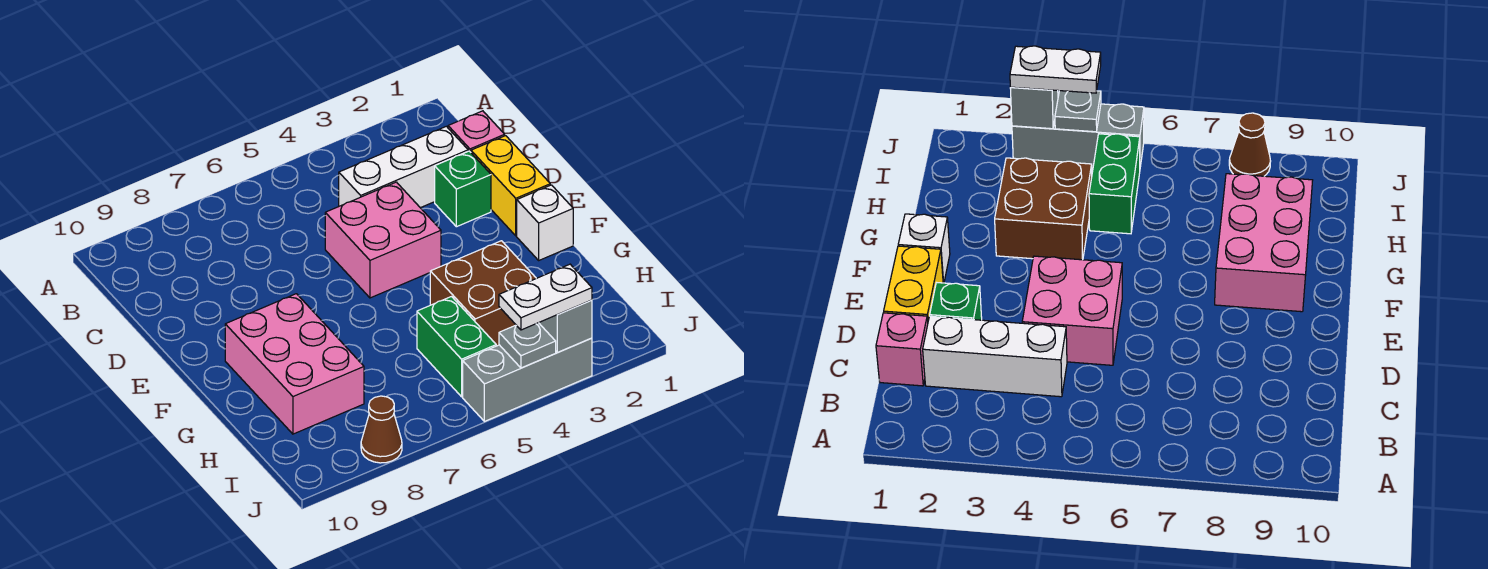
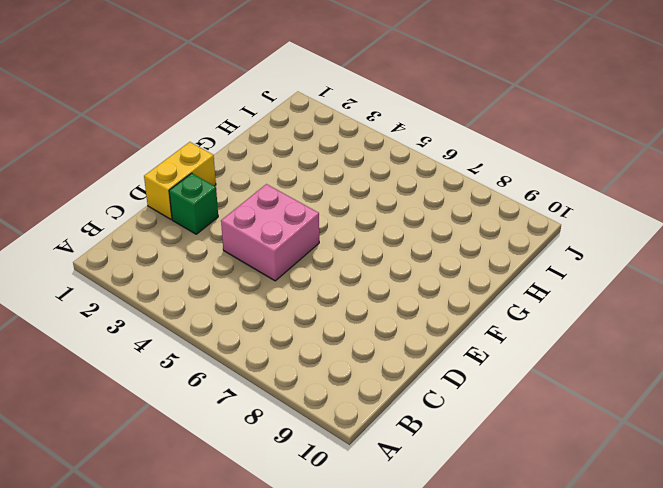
none -> pink brick C1 level 1
none -> white brick C2:C4 level 1
none -> white brick F1 level 1

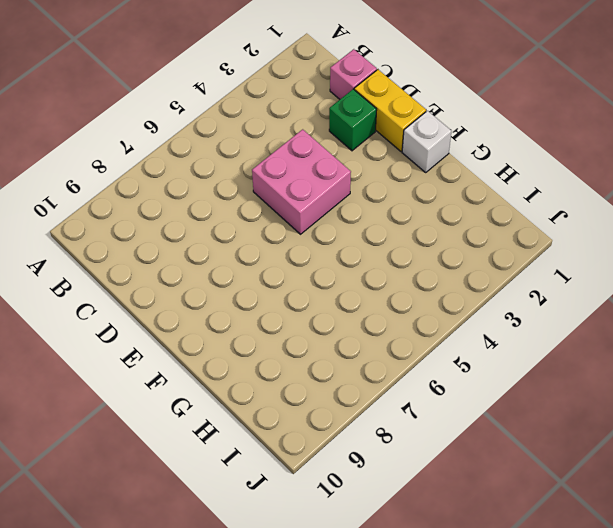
none -> white brick C2:C4 level 1
none -> pink brick F8:H9 level 1
none -> brown brick G3:H4 level 1

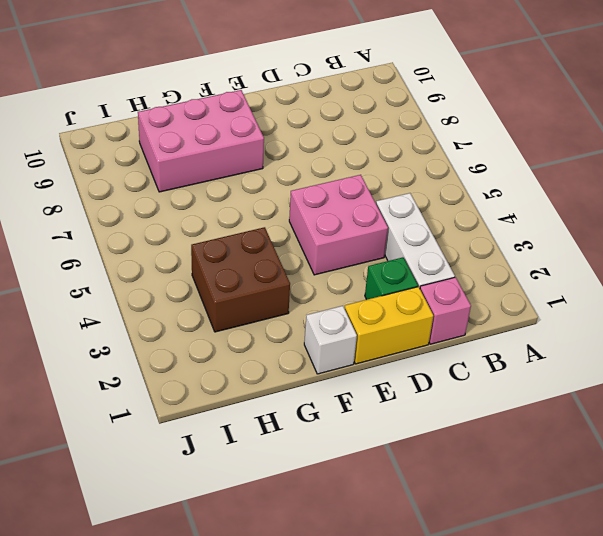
none -> green brick H5:I5 level 1
none -> grey brick J3:J5 level 1
none -> brown cone J8 level 1

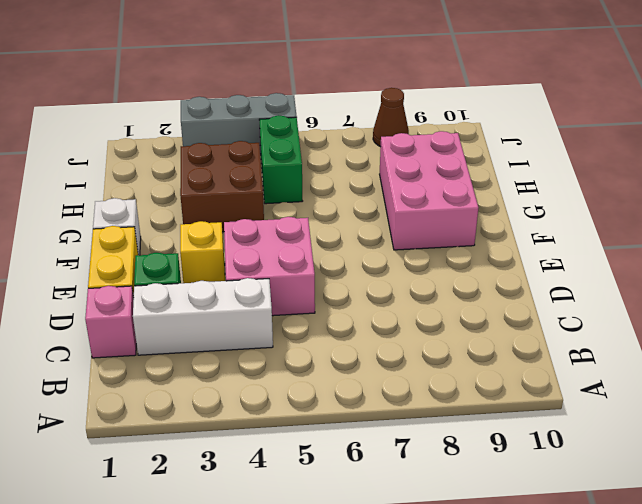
yellow brick E3 level 1 -> none
none -> grey brick J3 level 2
none -> grey plate J4 level 2
none -> white plate J3:J4 level 3

